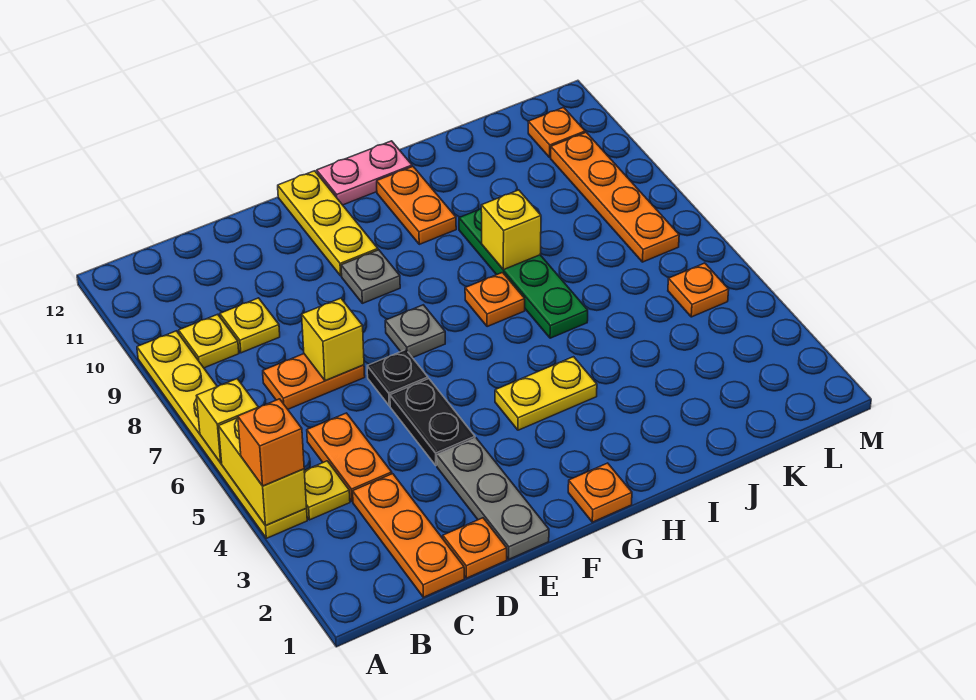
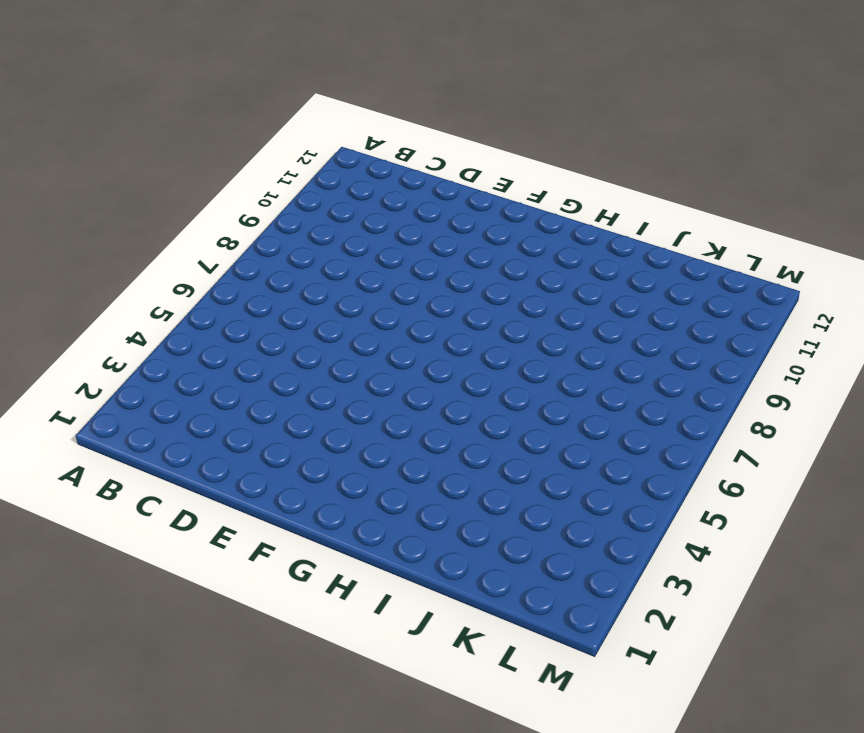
none -> yellow plate A4:A9 level 1
none -> yellow plate B4 level 1
none -> yellow plate B9 level 1

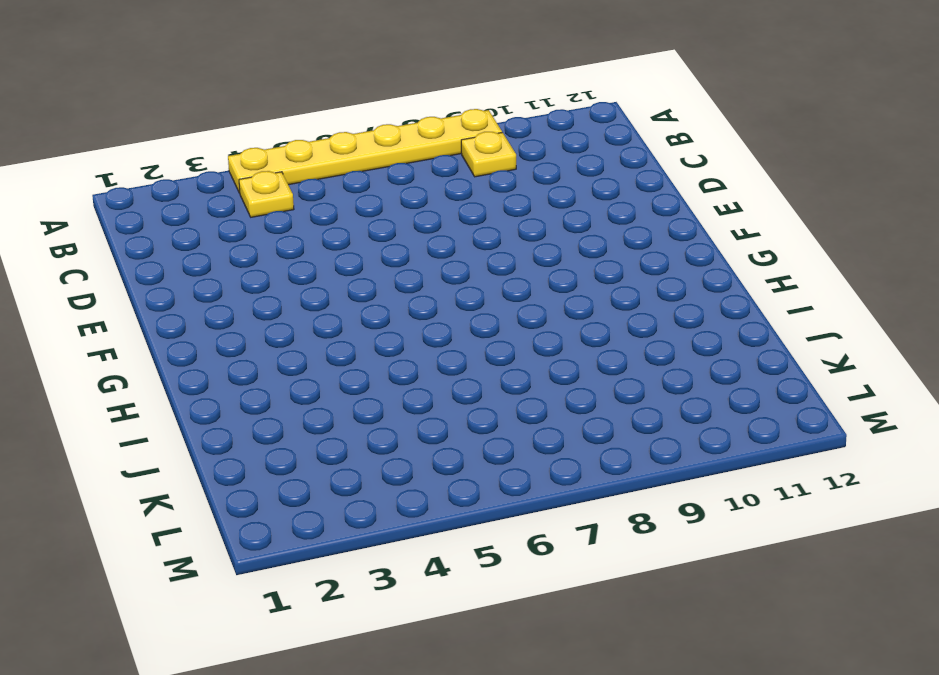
none -> orange plate C1:C3 level 1
none -> orange plate C4:C5 level 1
none -> orange plate C7:D7 level 1

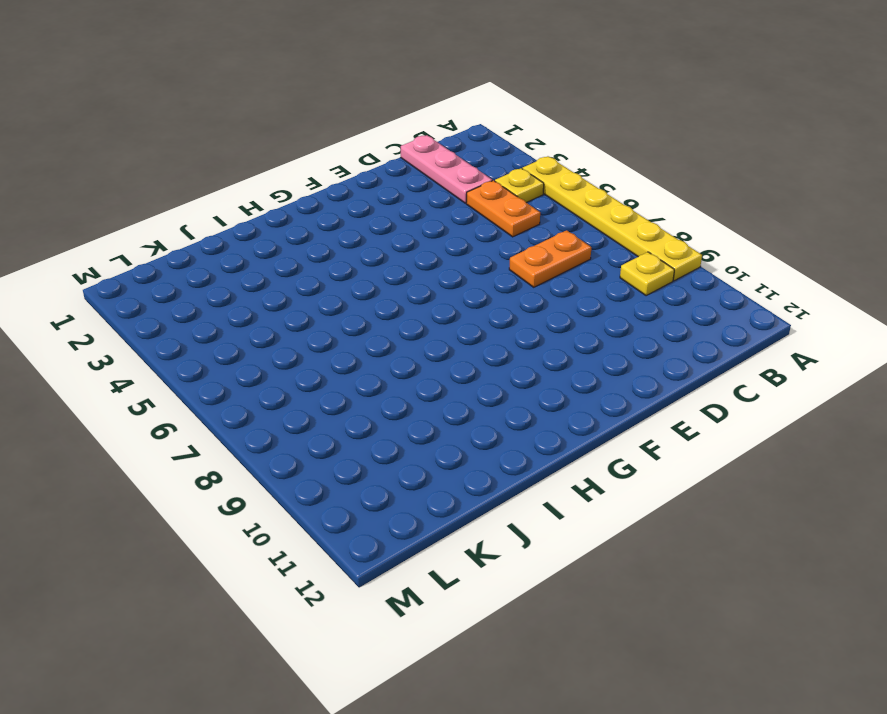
pink plate C1:C3 level 1 -> orange plate C1:C3 level 1
none -> yellow plate C9 level 1
none -> orange plate D1 level 1
none -> grey plate E1:E3 level 1

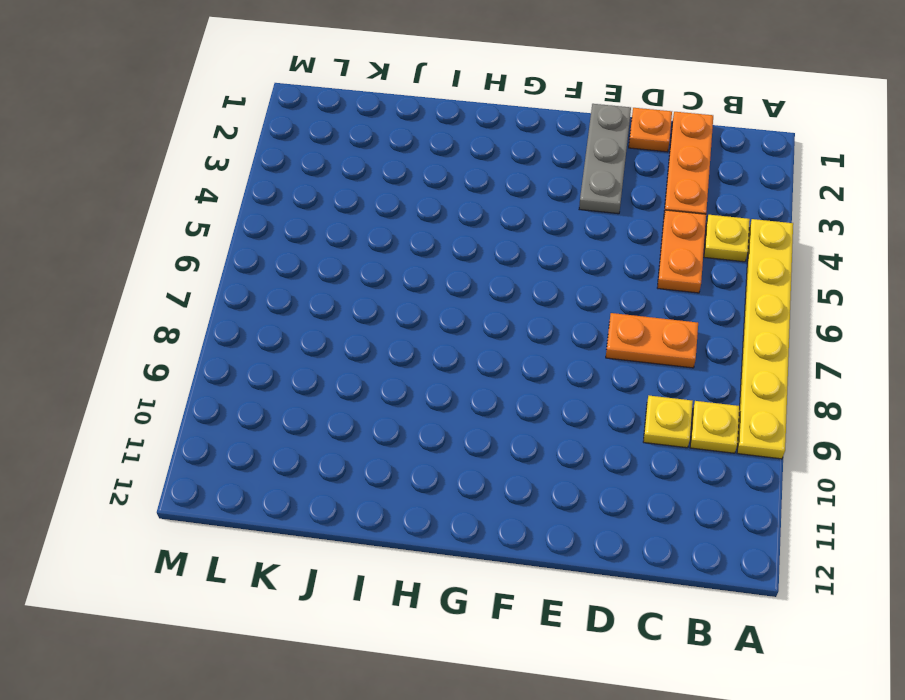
none -> black plate E4:E5 level 1
none -> black plate E6 level 1
none -> grey plate F7 level 1

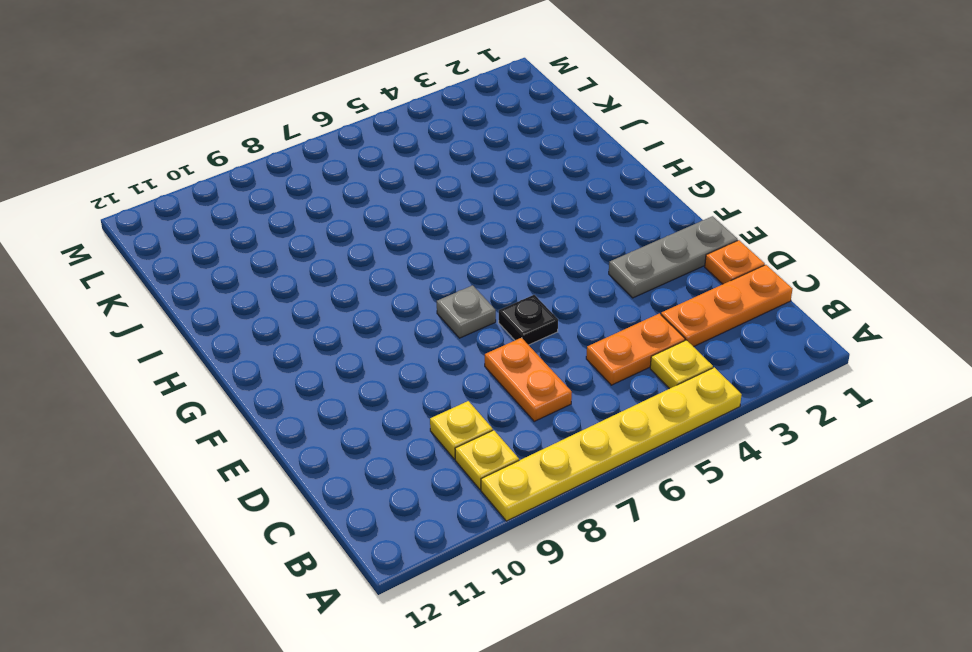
none -> black plate E4:E5 level 1
none -> grey plate F9 level 1
none -> yellow plate F10:F12 level 1

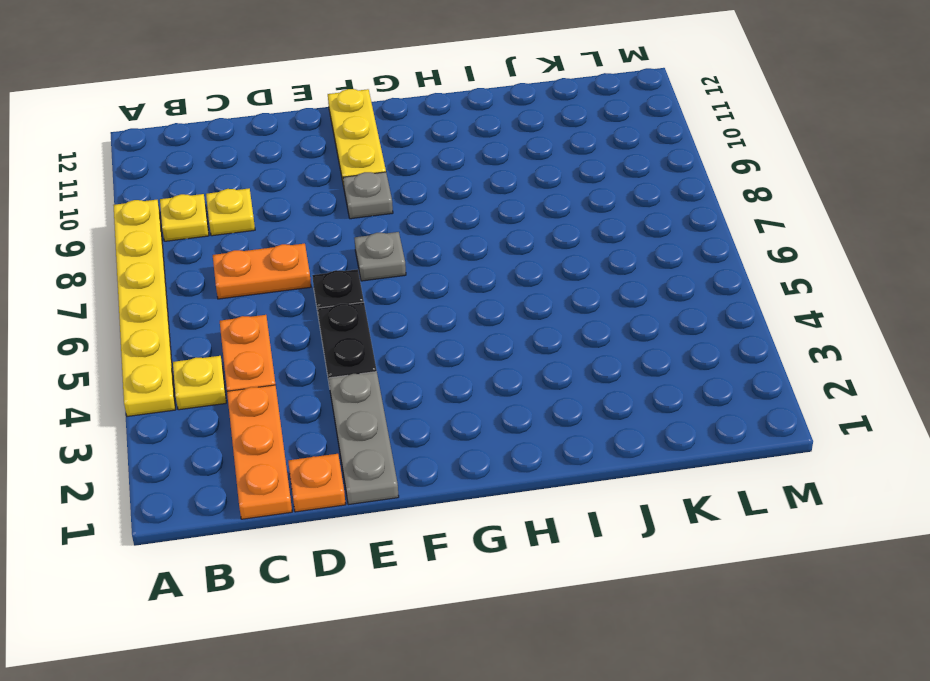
none -> orange plate G1 level 1
none -> yellow plate G4:H4 level 1
none -> pink plate G12:H12 level 1

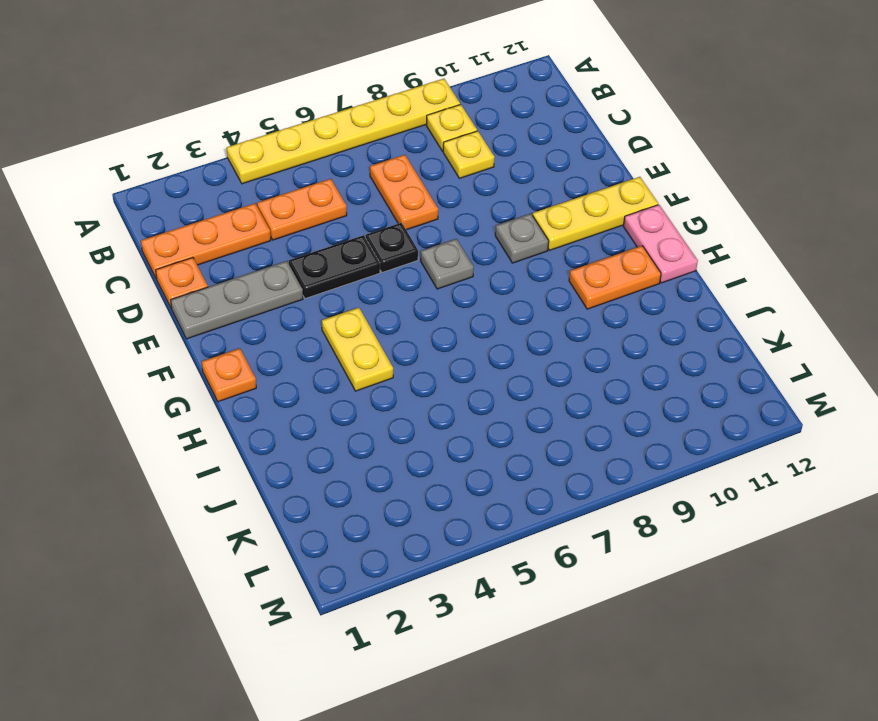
none -> yellow plate B4 level 1
none -> orange plate H7 level 1
none -> green plate I6:I9 level 1

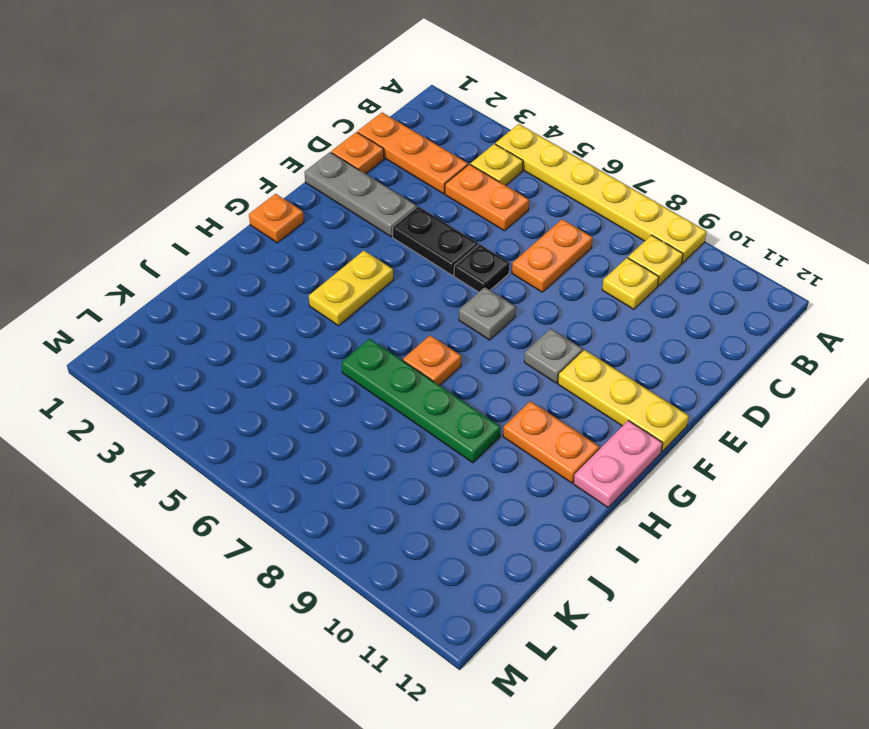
none -> orange plate L5 level 1
none -> orange plate L7:L10 level 1
none -> orange plate L11 level 1

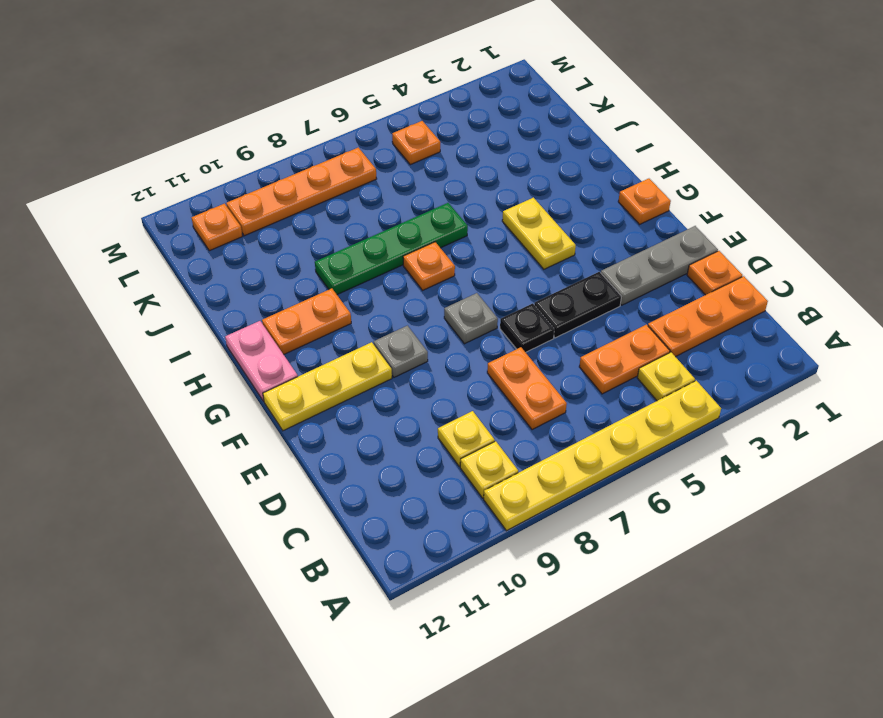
none -> yellow brick A4:A5 level 2
none -> yellow brick A6 level 2
none -> yellow brick D7 level 2

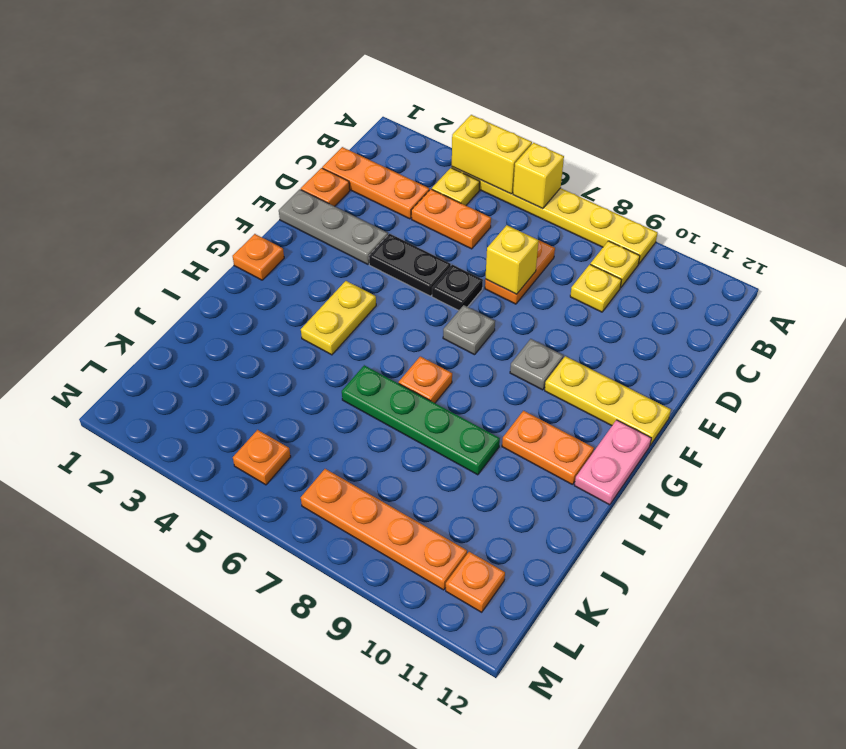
none -> yellow brick I8 level 2
none -> orange brick A4 level 3

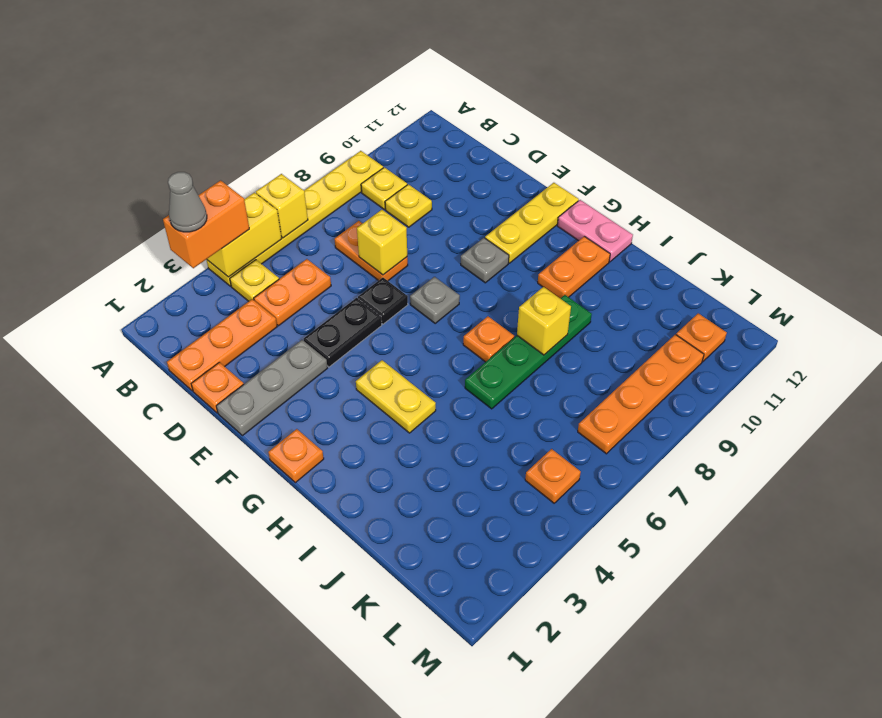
orange brick A3:A4 level 3 -> orange brick A4 level 3
grey cone A3 level 4 -> none

